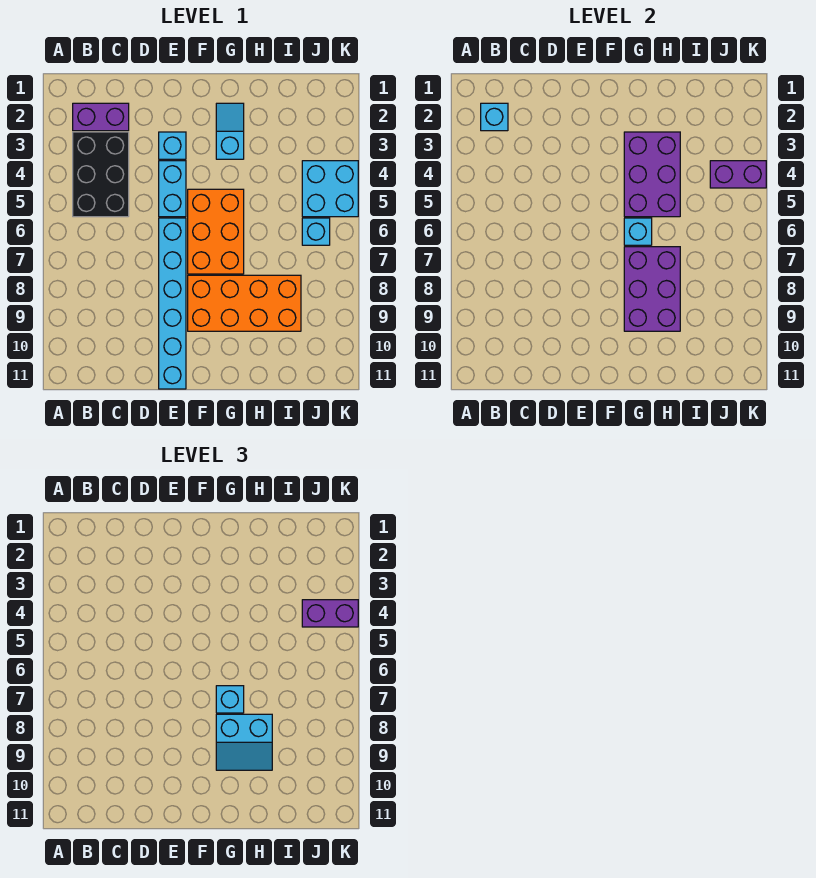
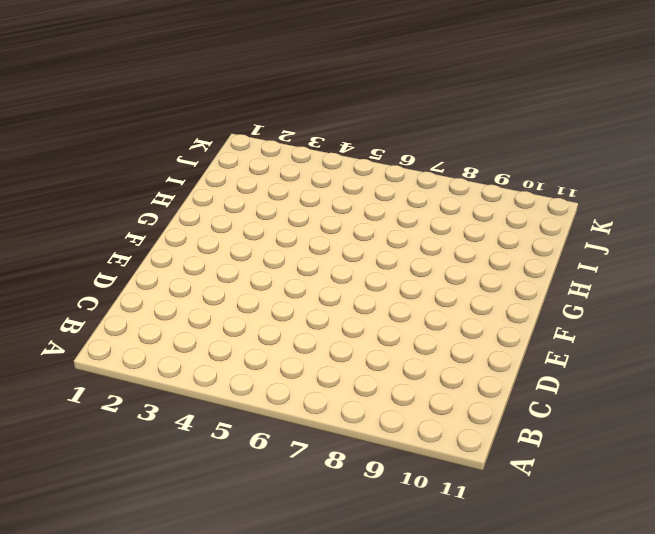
none -> purple brick B2:C2 level 1
none -> black brick B3:C5 level 1
none -> cyan brick E3 level 1

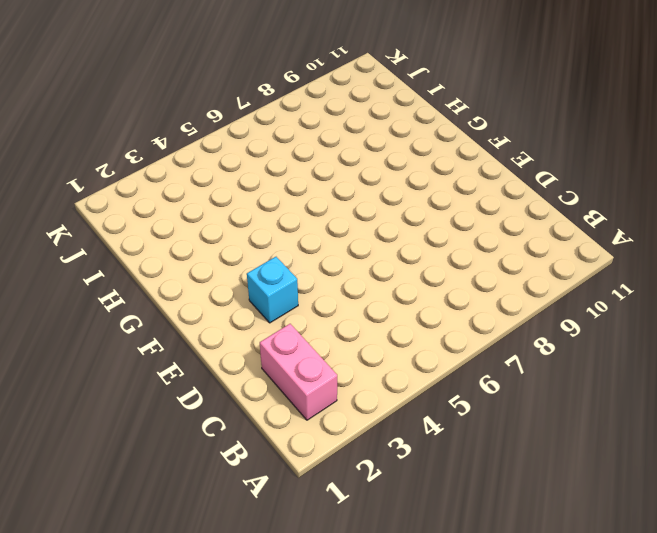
pink brick B2:C2 level 1 -> purple brick B2:C2 level 1
none -> black brick B3:C5 level 1
none -> cyan brick E4:E5 level 1
none -> cyan brick E6:E11 level 1

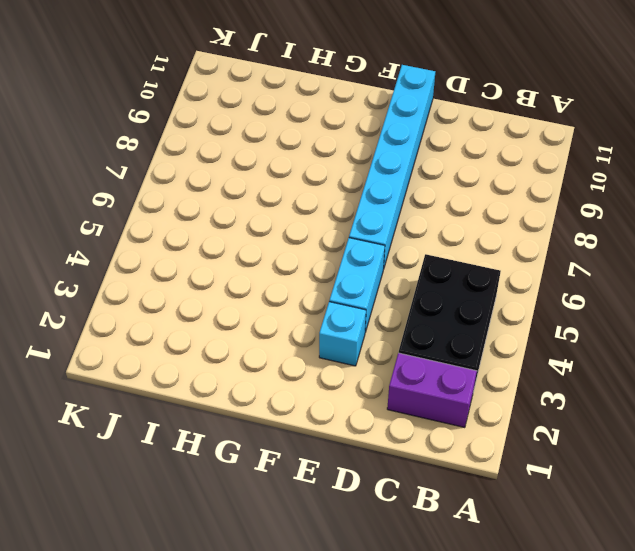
none -> orange brick F5:G7 level 1
none -> orange brick F8:I9 level 1
none -> cyan slope G2:G3 level 1 top 3

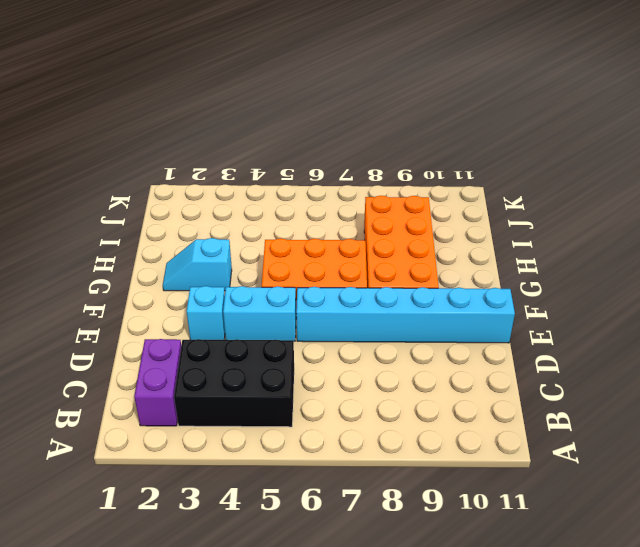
none -> cyan brick J4:K5 level 1
none -> cyan brick J6 level 1
none -> cyan brick B2 level 2

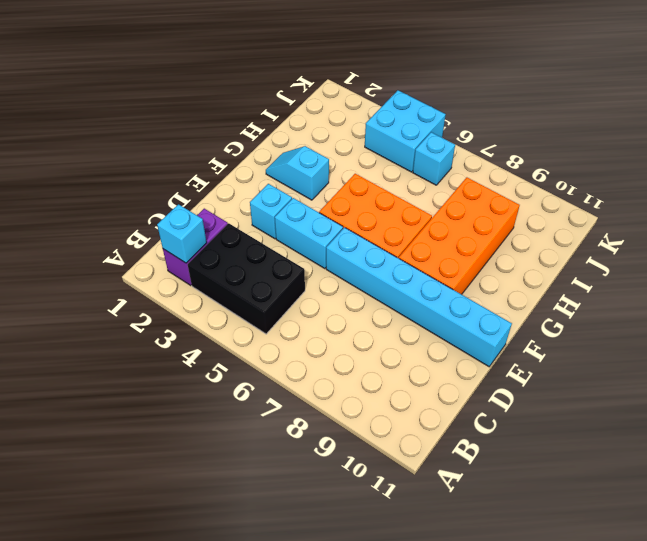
none -> purple brick G3:H5 level 2
none -> cyan brick G6 level 2
none -> purple brick G7:H9 level 2

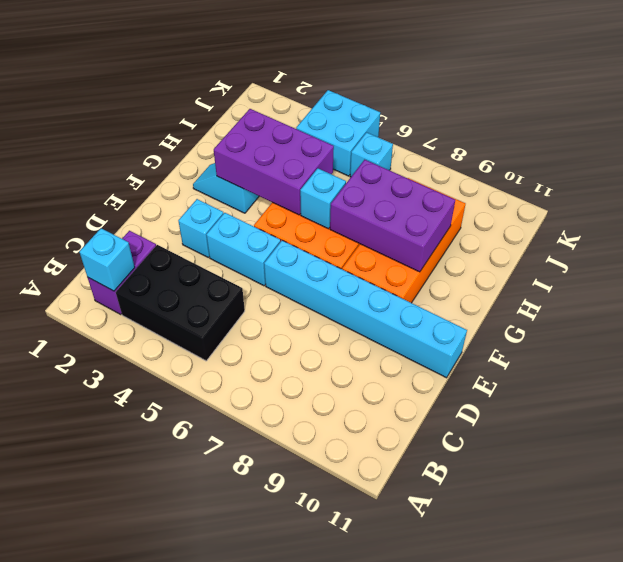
none -> purple brick J4:K4 level 2
none -> cyan brick G7 level 3
none -> cyan slope G8:H9 level 3 top 8

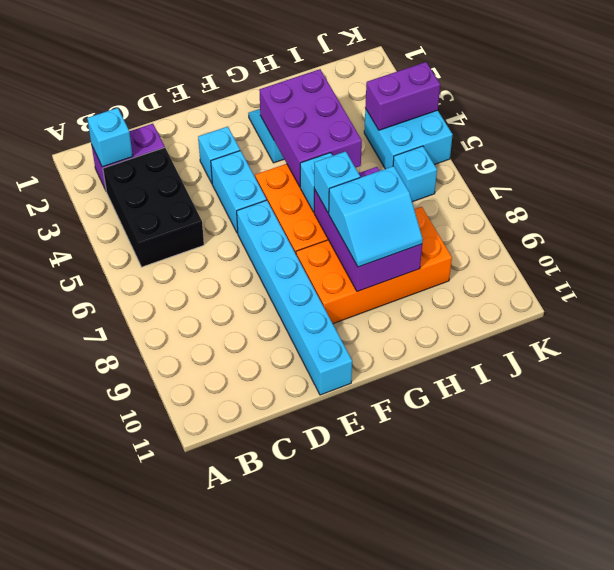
none -> purple brick J4:K4 level 3

